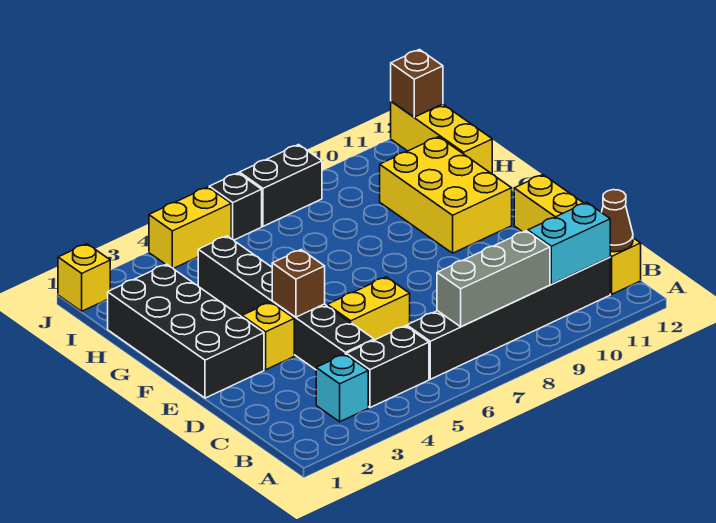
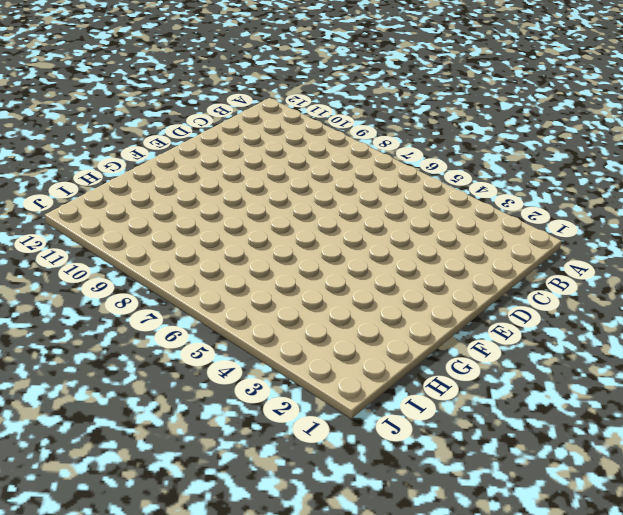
none -> cyan brick B3 level 1
none -> black brick B4:B5 level 1
none -> black brick B6:B11 level 1

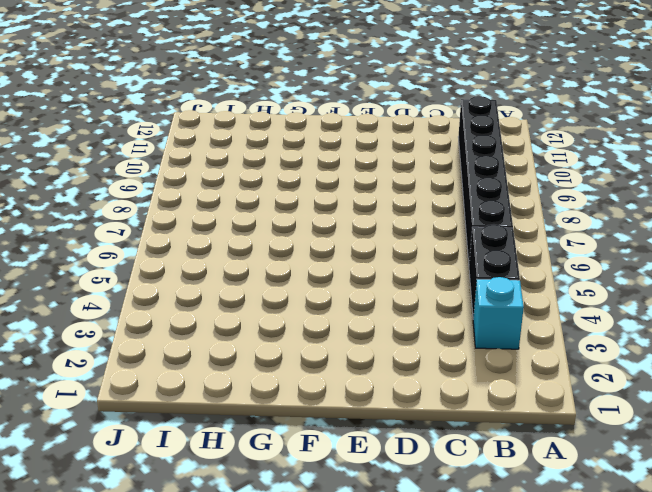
none -> yellow brick B12:E12 level 1
none -> black brick C4:H4 level 1
none -> yellow brick D5:D6 level 1

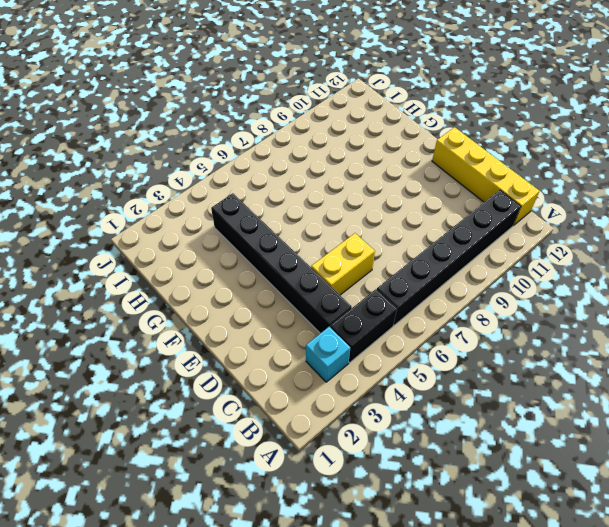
none -> black brick E1:H2 level 1
none -> yellow brick E3 level 1
none -> yellow brick F10:H11 level 1

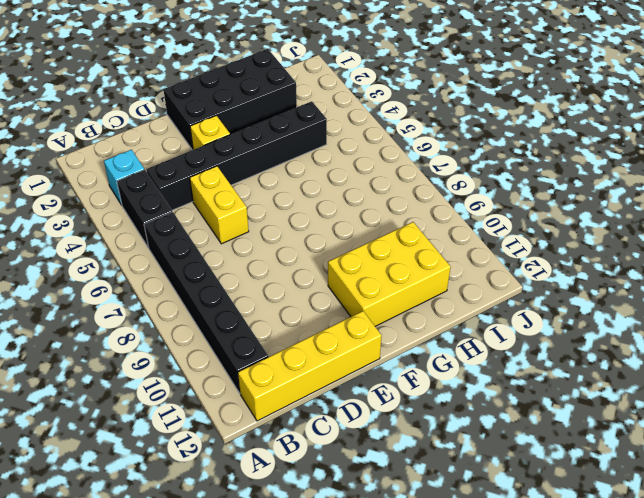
none -> yellow brick H12:J12 level 1
none -> yellow brick J1 level 1
none -> yellow brick J4:J5 level 1

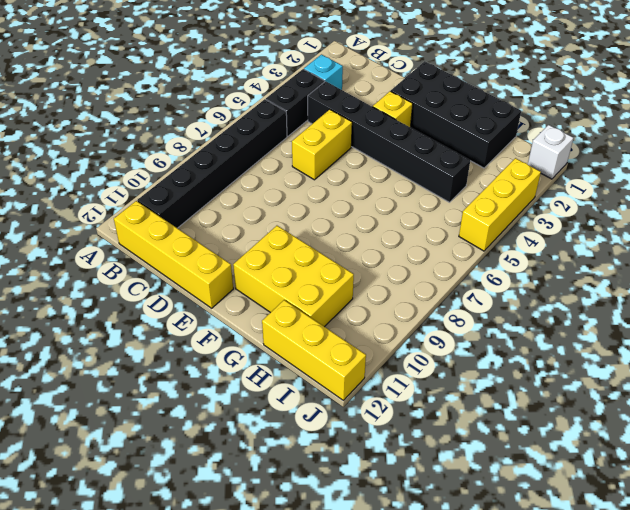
white brick J1 level 1 -> yellow brick J1 level 1
yellow brick J3:J5 level 1 -> yellow brick J4:J5 level 1
none -> black brick J6 level 1
none -> black brick J7:J8 level 1
none -> grey brick B7:B9 level 2

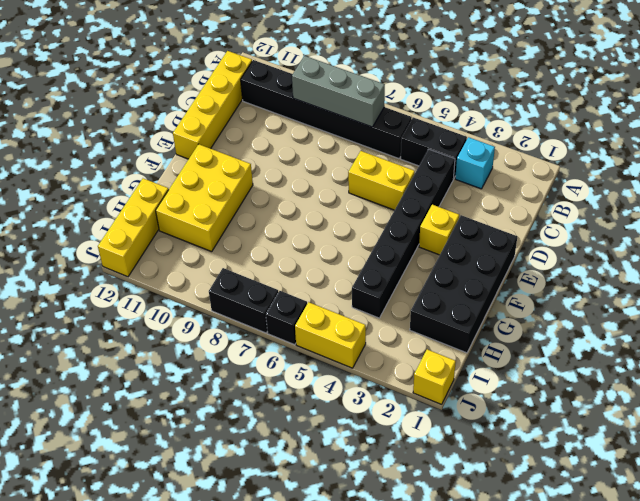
none -> cyan brick B10:B11 level 2
none -> brown cone B12 level 2
none -> brown brick E4 level 2

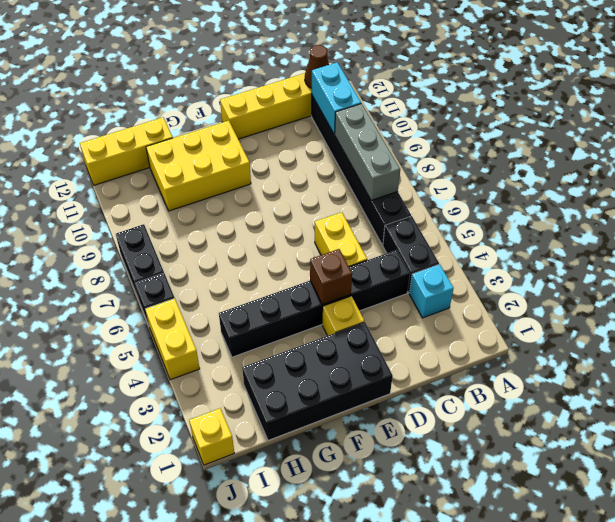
none -> brown brick J12 level 2

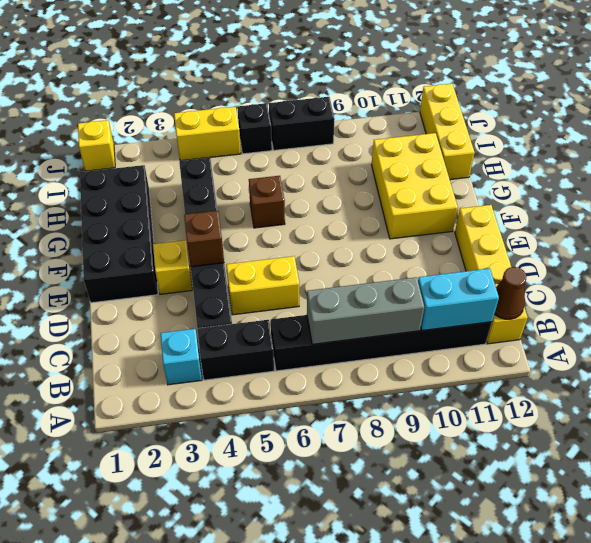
brown brick G6 level 1 -> brown brick J12 level 2

